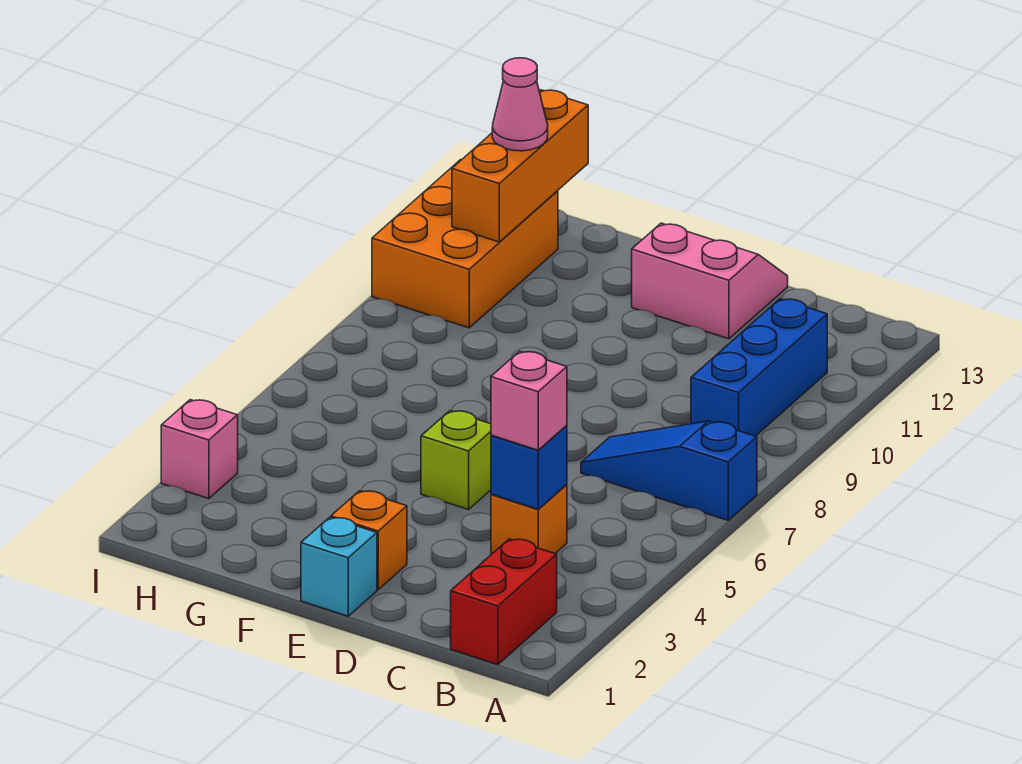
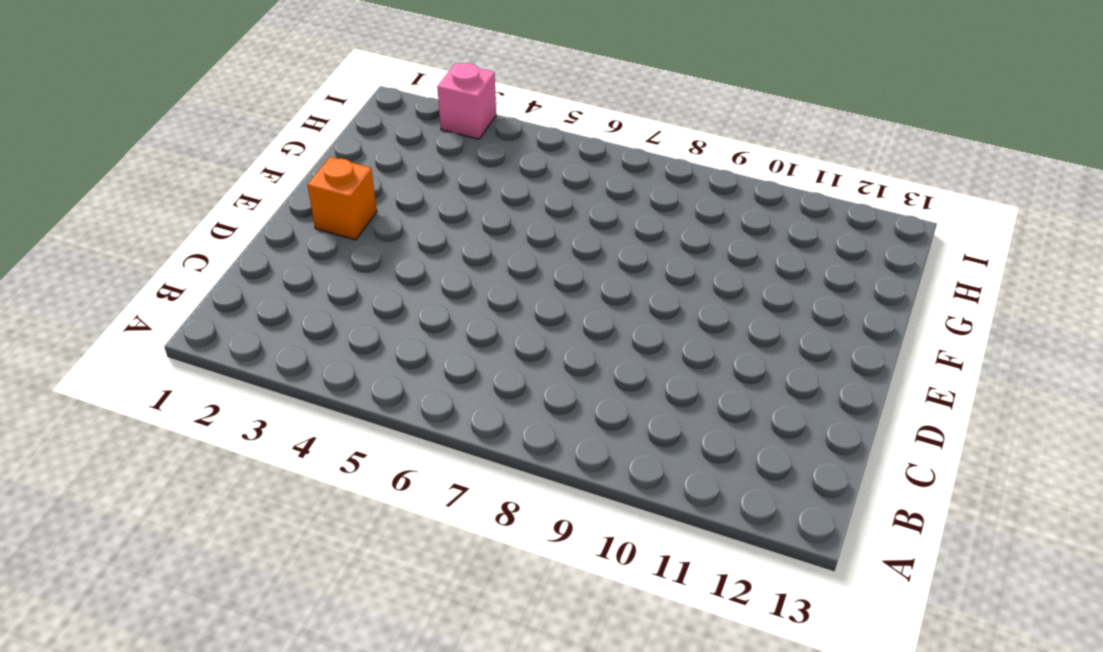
none -> blue slope A7:C7 level 1 top A
none -> red brick B1:B2 level 1
none -> blue brick B9:B11 level 1

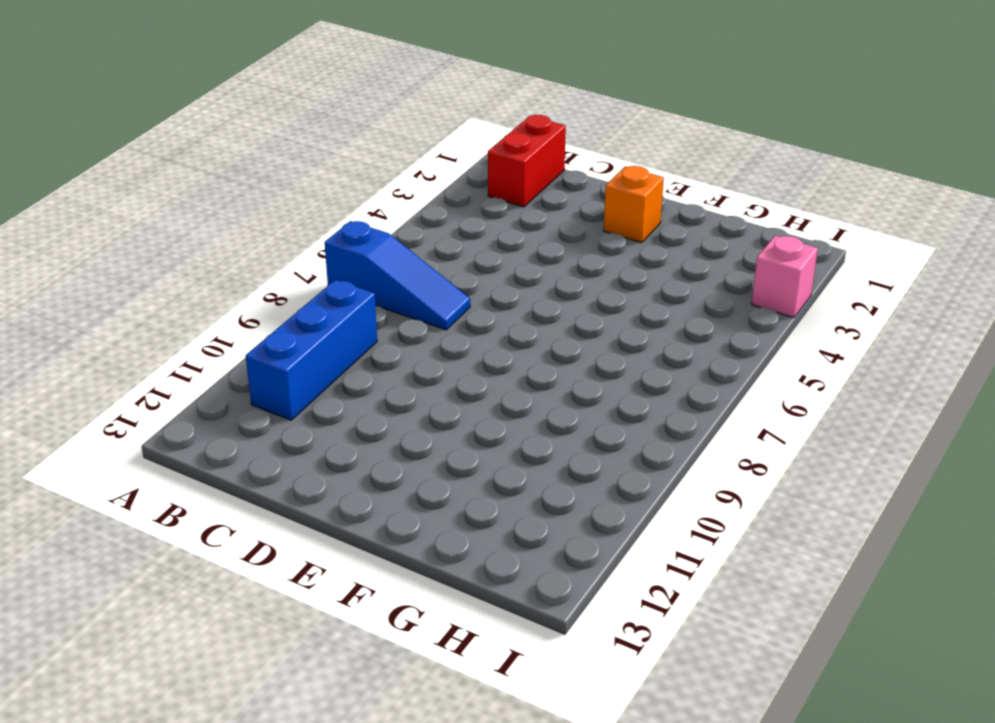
none -> orange brick C4 level 1
none -> pink slope D12:E13 level 1 top 12
none -> cyan brick E1 level 1

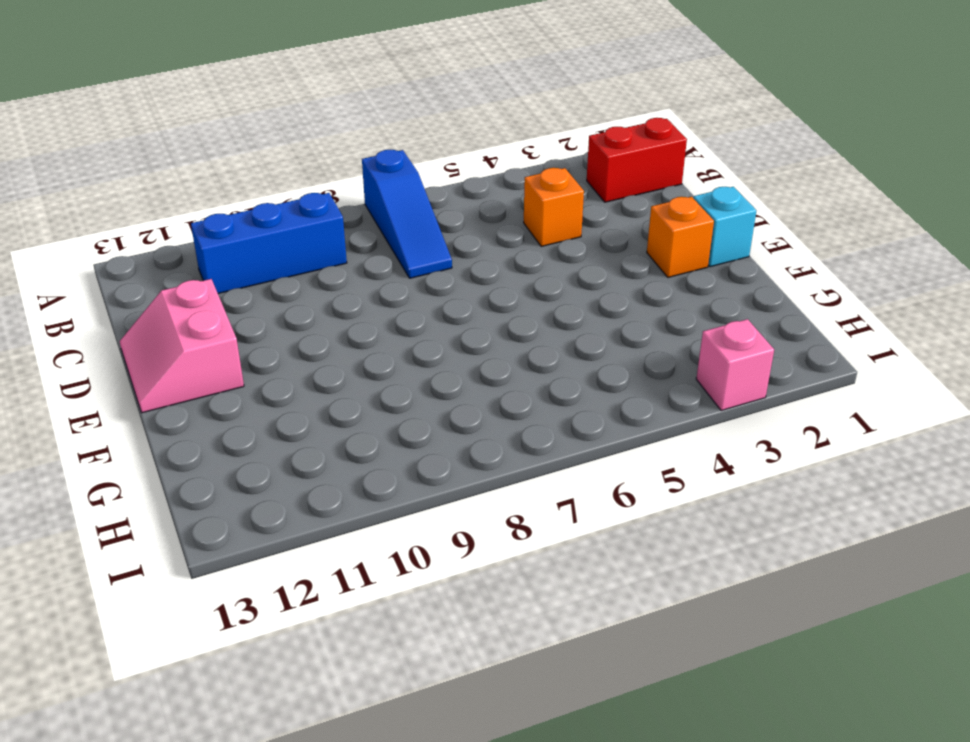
none -> lime brick E5 level 1
none -> orange brick H10:I12 level 1
none -> blue brick C4 level 2

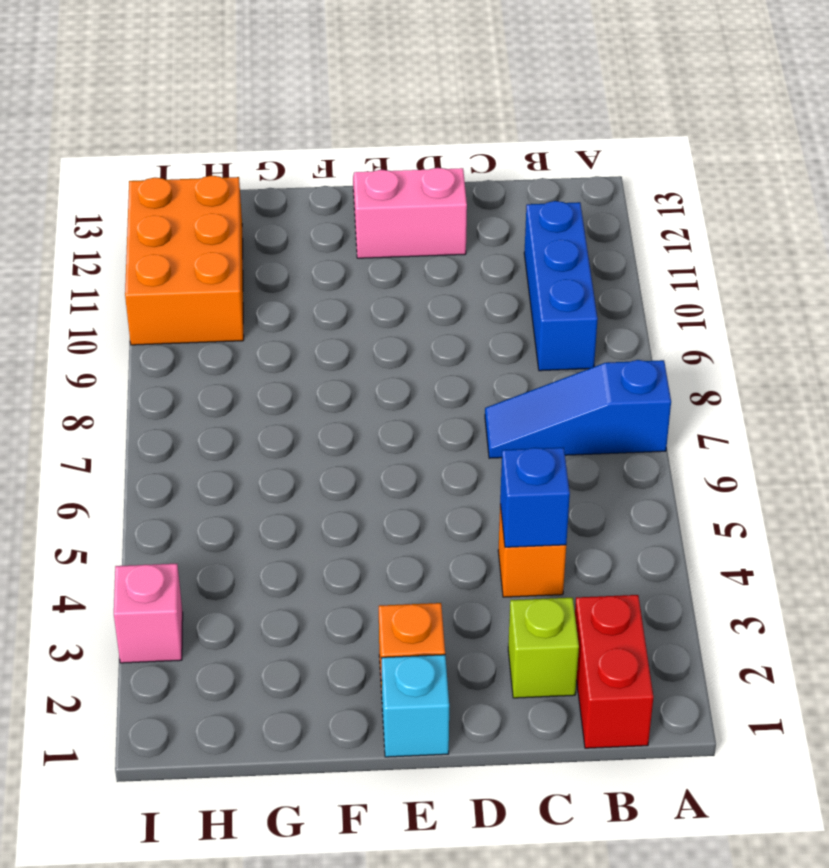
lime brick C2 level 1 -> lime brick E5 level 1
none -> orange brick H11:H13 level 2
none -> pink brick C4 level 3
none -> pink cone H12 level 3

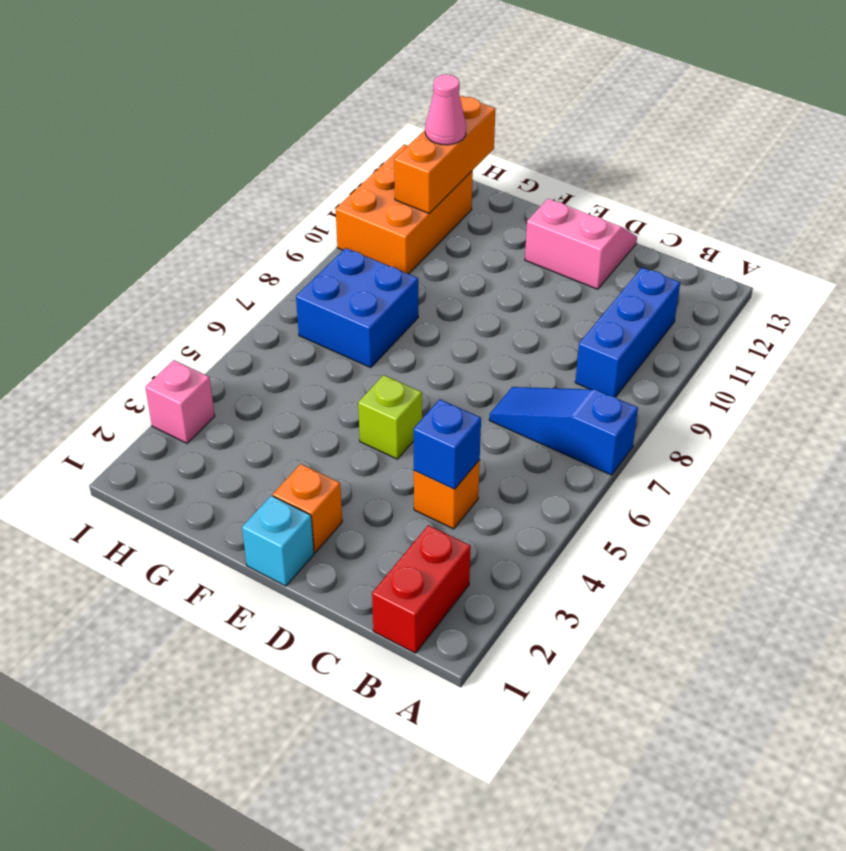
blue brick G7:H8 level 1 -> none
none -> pink brick C4 level 3

